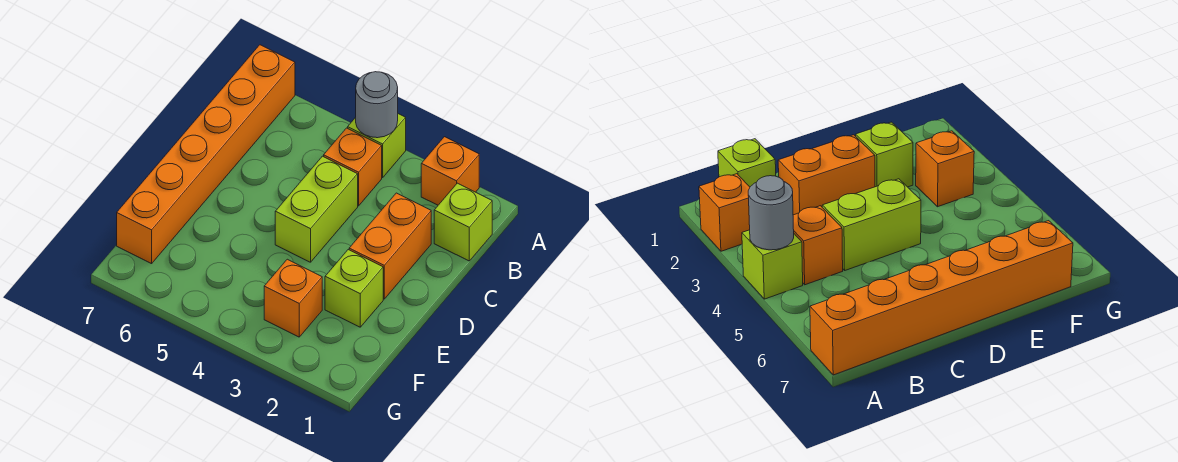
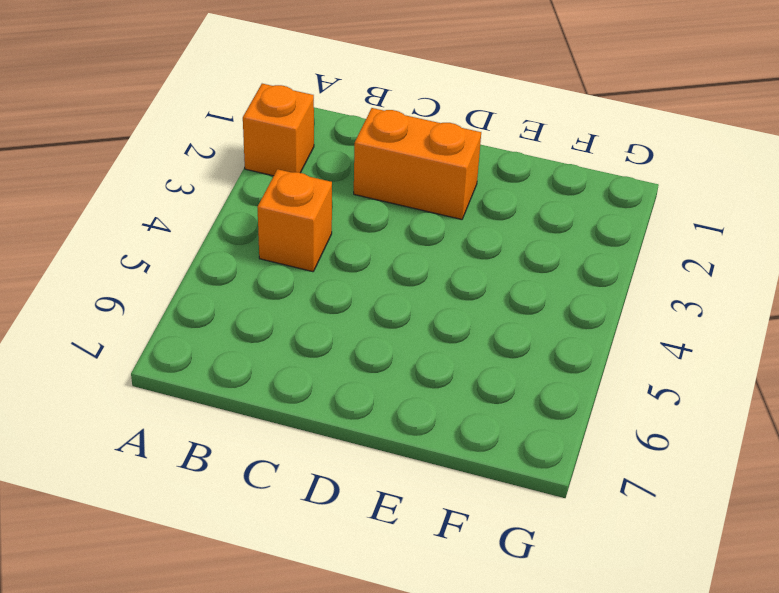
none -> lime brick A4 level 1
none -> orange brick A7:F7 level 1

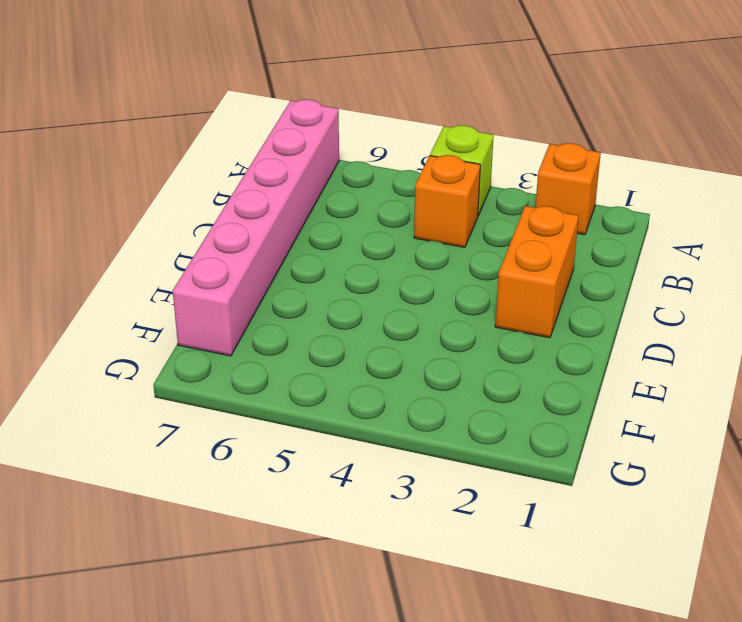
pink brick A7:F7 level 1 -> orange brick A7:F7 level 1
none -> lime brick B1 level 1
none -> lime brick C4:D4 level 1

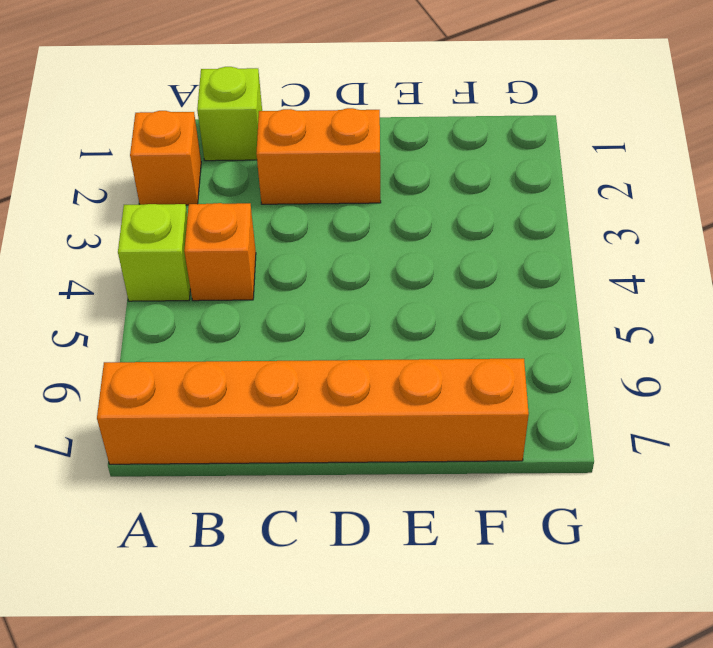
none -> lime brick C4:D4 level 1
none -> lime brick E2 level 1

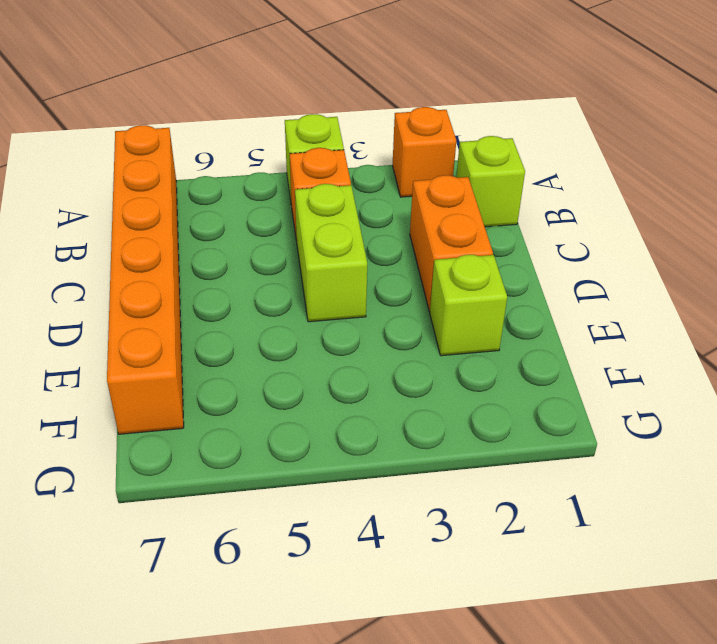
none -> orange brick F3 level 1
none -> grey round brick A4 level 2

